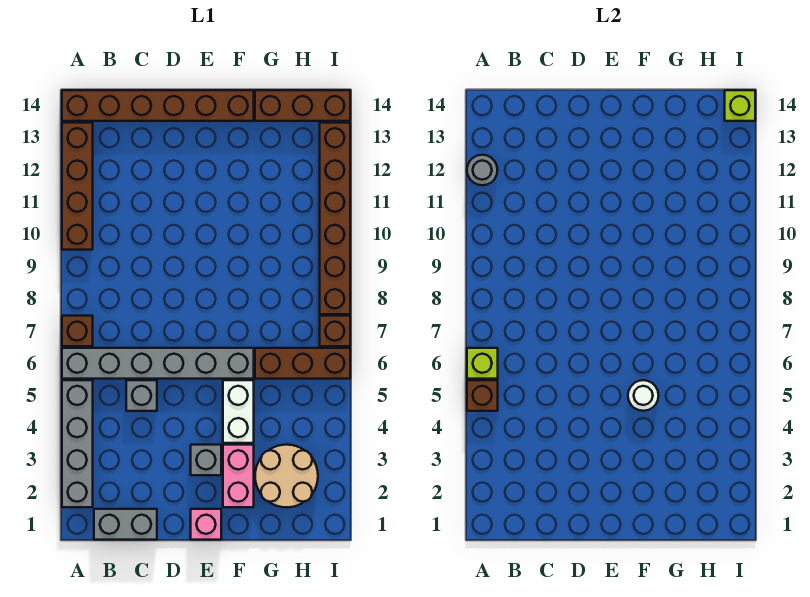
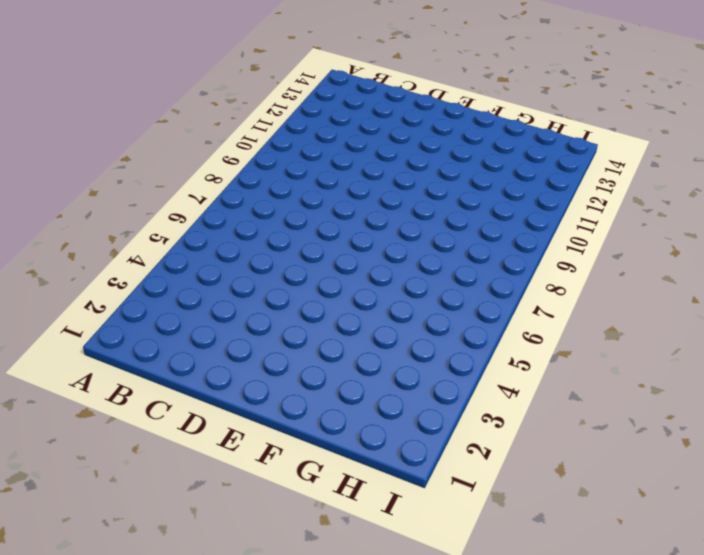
none -> grey brick A2:A5 level 1
none -> grey brick A6:F6 level 1
none -> brown brick A7 level 1

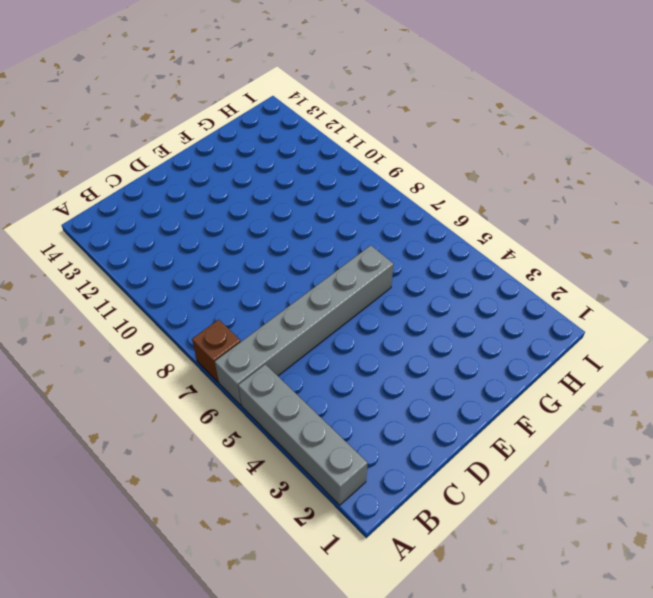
none -> brown brick A10:A13 level 1
none -> brown brick A14:F14 level 1
none -> grey brick B1:C1 level 1

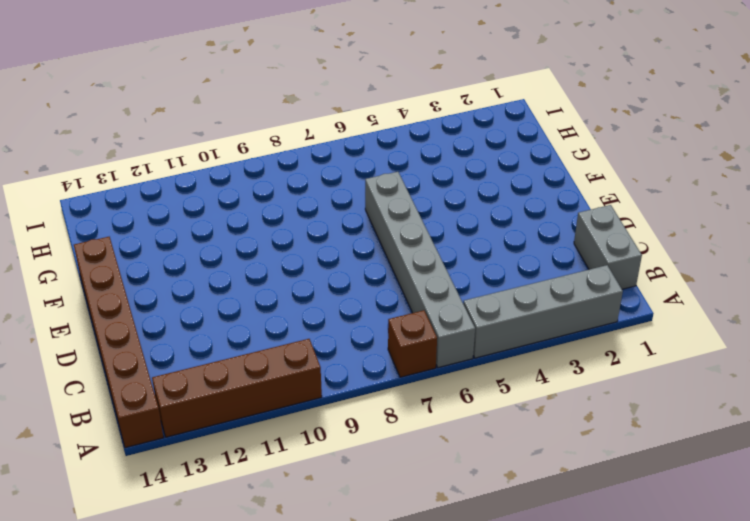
none -> grey brick C5 level 1
none -> pink brick E1 level 1
none -> grey brick E3 level 1

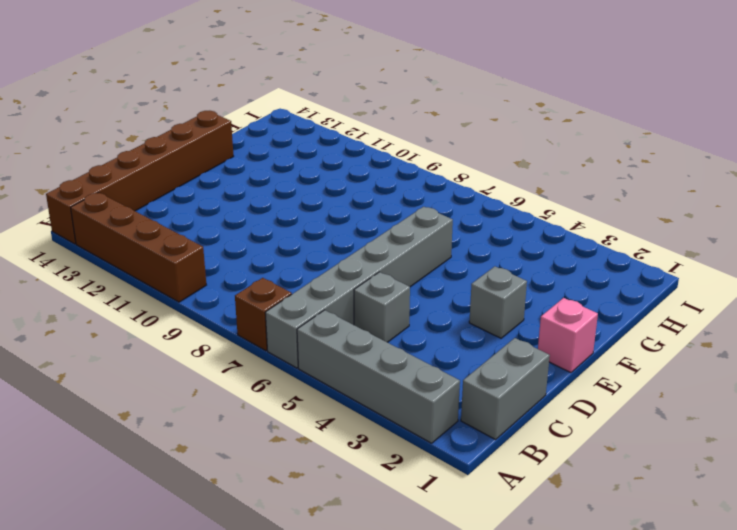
none -> pink brick F2:F3 level 1
none -> white brick F4:F5 level 1
none -> tan round brick G2:H3 level 1

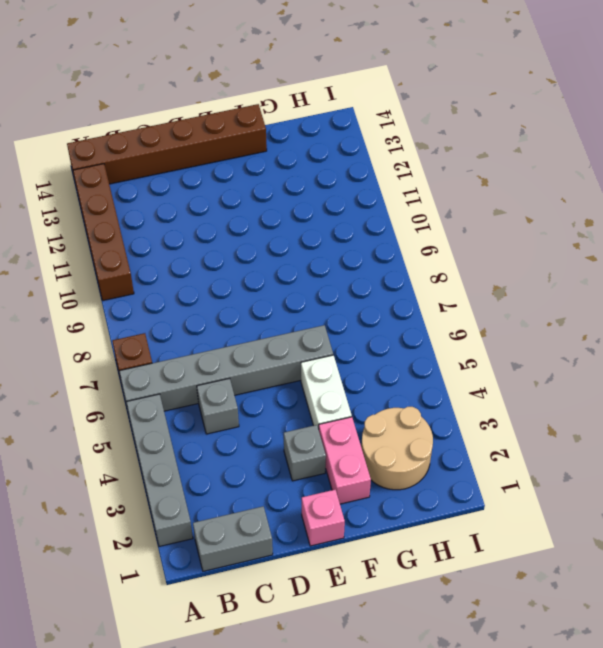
none -> brown brick G6:I6 level 1
none -> brown brick G14:I14 level 1
none -> brown brick I7 level 1

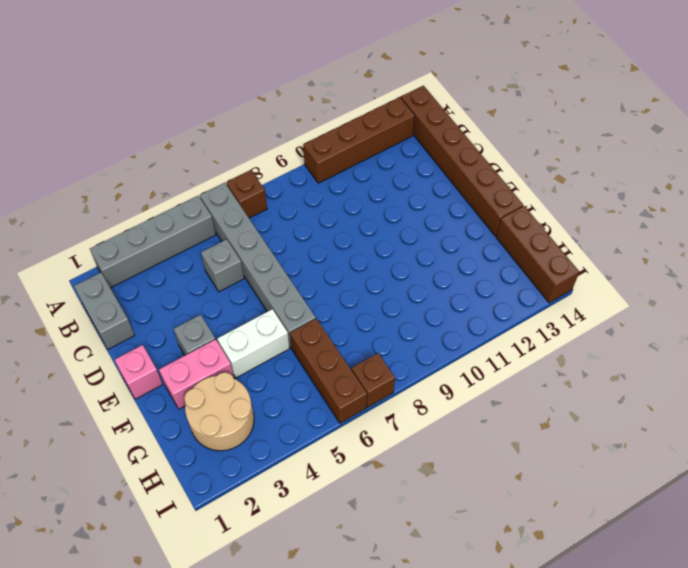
none -> brown brick I8:I13 level 1
none -> brown brick A5 level 2
none -> lime brick A6 level 2

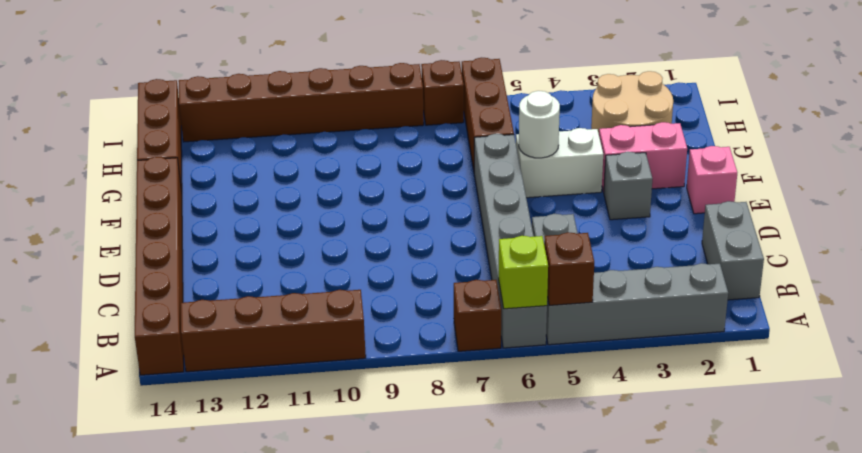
none -> grey round brick A12 level 2
none -> lime brick I14 level 2

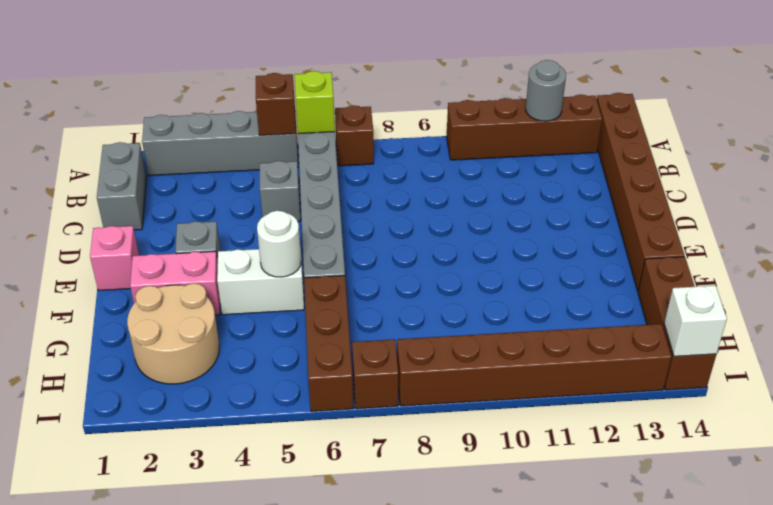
white brick I14 level 2 -> lime brick I14 level 2

